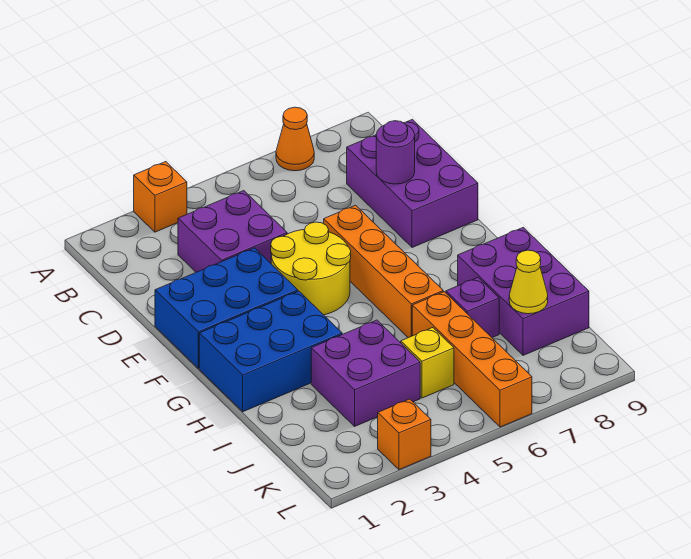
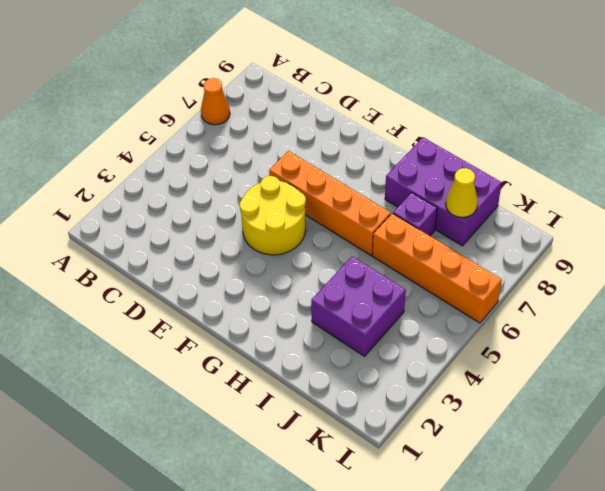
none -> orange brick A3 level 1
none -> purple brick C3:D4 level 1
none -> purple brick C8:E9 level 1

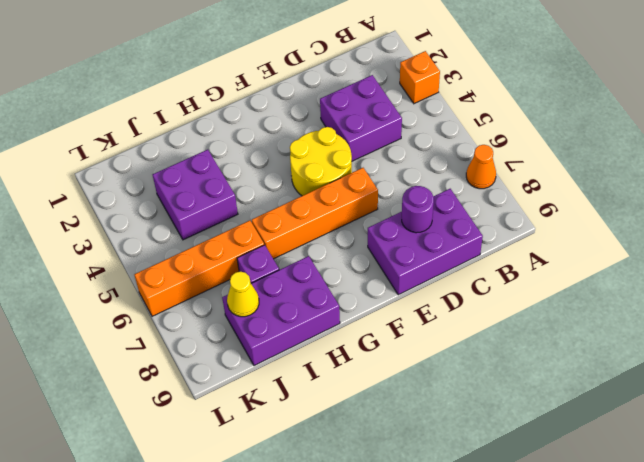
none -> blue brick E1:F3 level 1
none -> blue brick G1:H3 level 1
none -> yellow brick J5 level 1

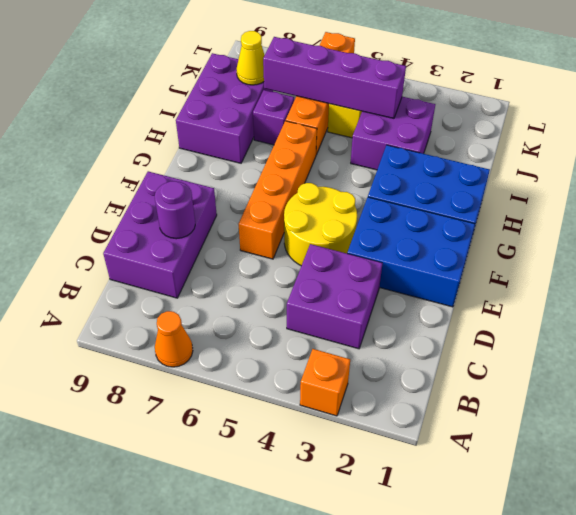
purple brick J4:J7 level 2 -> none
none -> orange brick L3 level 1

